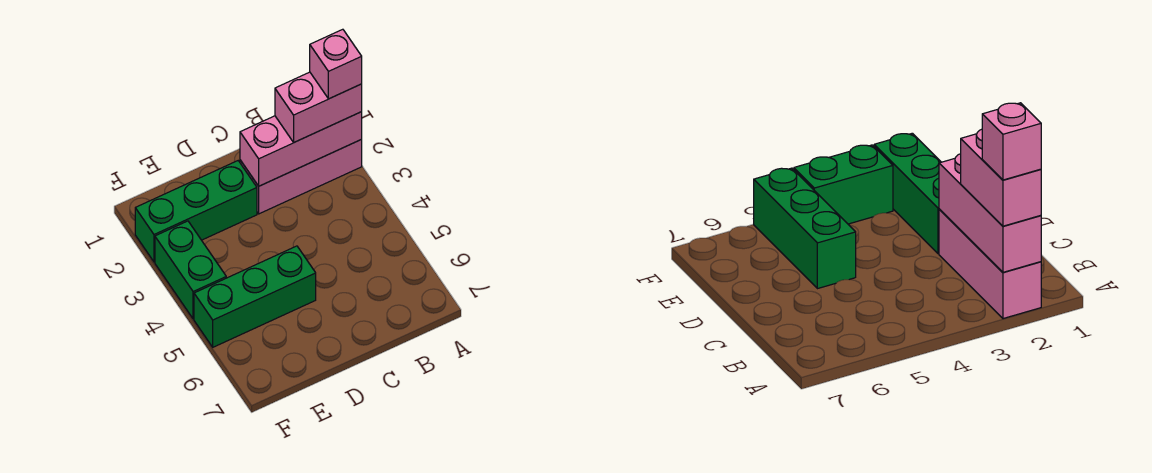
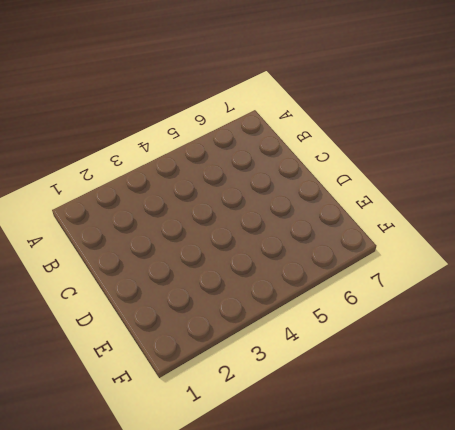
none -> pink brick A2:C2 level 1
none -> green brick D2:F2 level 1

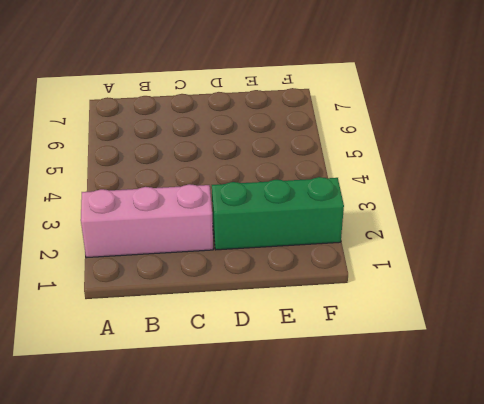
none -> green brick D5:F5 level 1
none -> green brick F3:F4 level 1

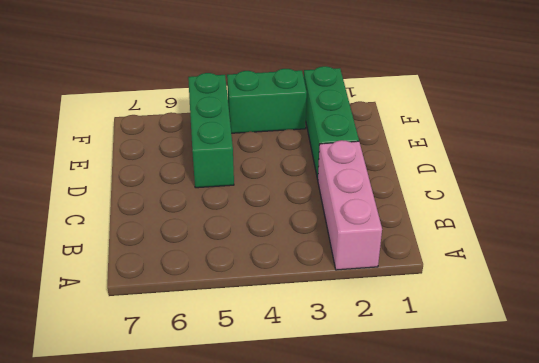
none -> pink brick A2:C2 level 2
none -> pink brick A2:B2 level 3

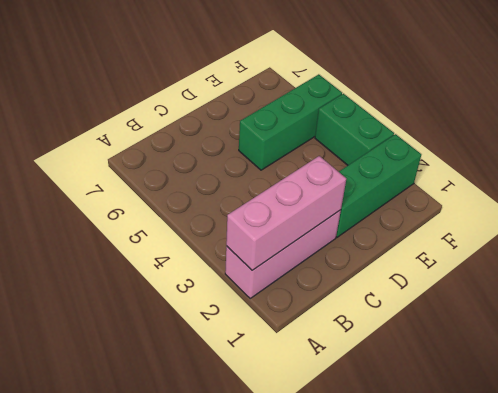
none -> pink brick A2:B2 level 3
none -> pink brick A2 level 4

